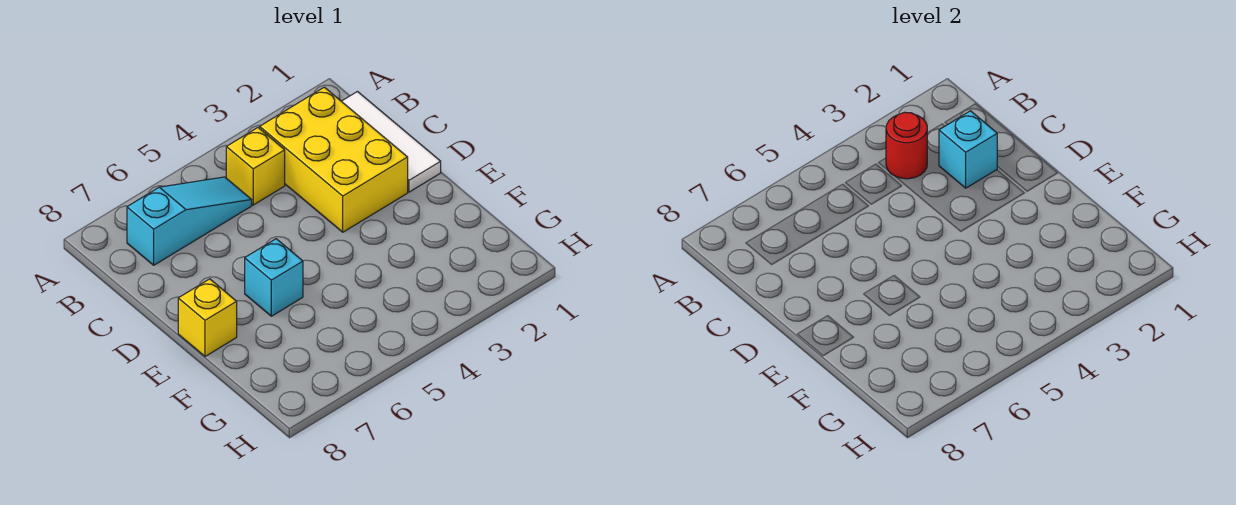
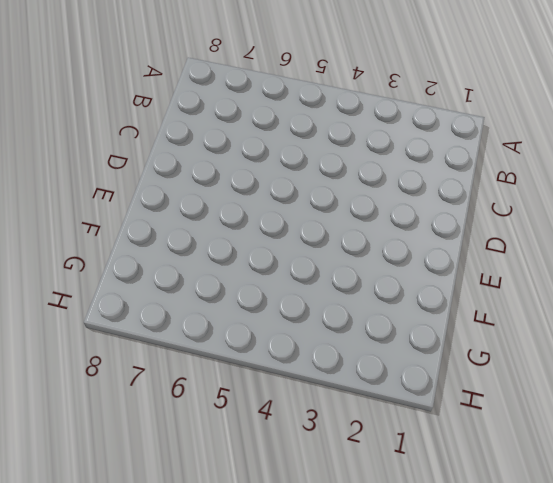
none -> white tile B1:D1 level 1
none -> yellow brick B2:D3 level 1

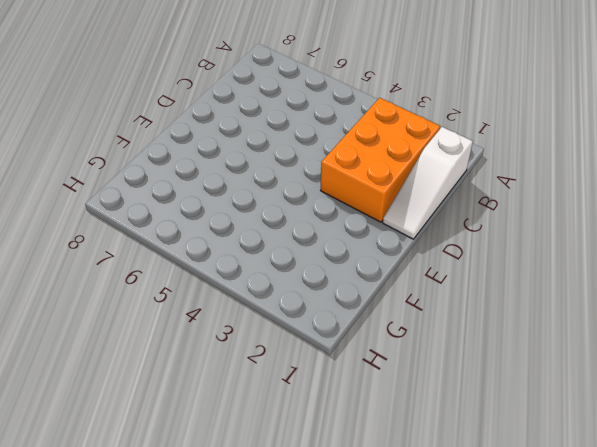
white slope B1:D1 level 1 top B -> white tile B1:D1 level 1
orange brick B2:D3 level 1 -> yellow brick B2:D3 level 1
none -> yellow brick B4 level 1
none -> cyan slope B5:B7 level 1 top 7

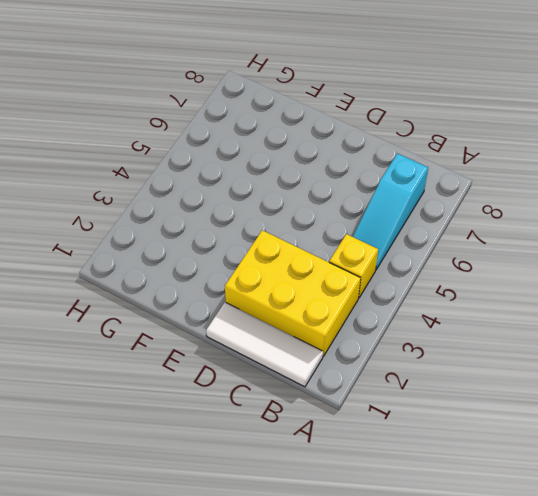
none -> cyan brick E6 level 1
none -> yellow brick E8 level 1

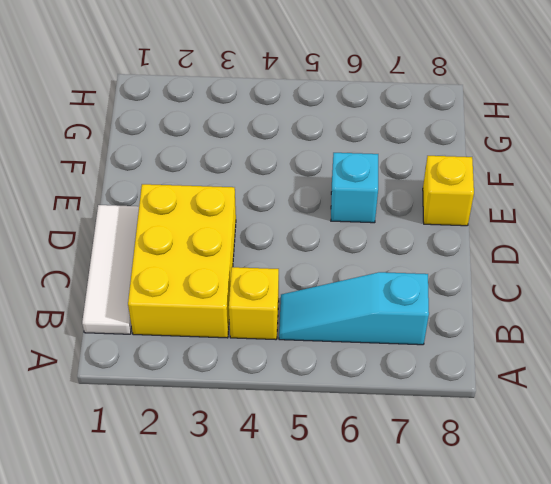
none -> red round brick B3 level 2
none -> cyan brick C2 level 2

